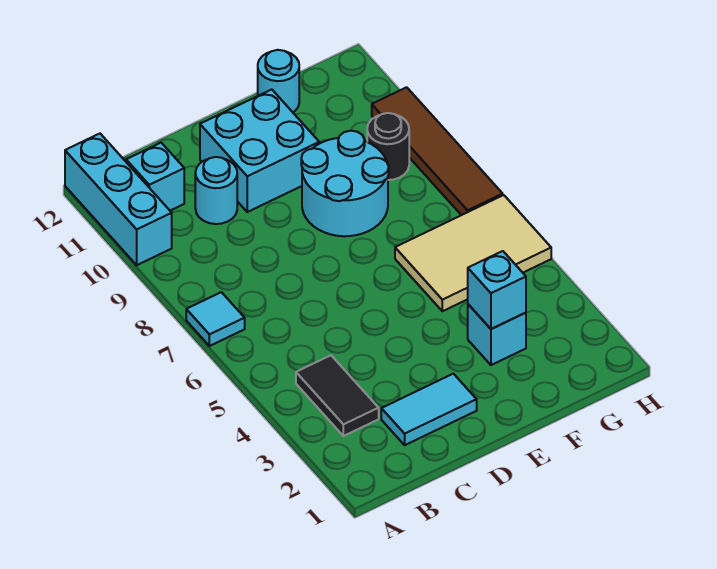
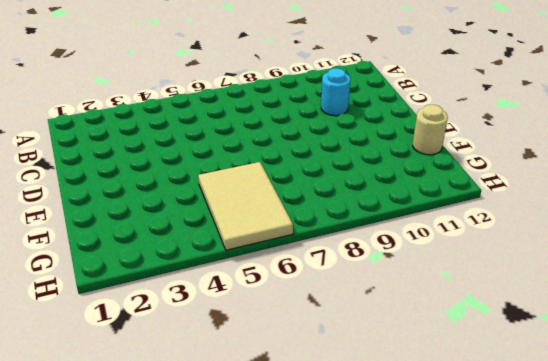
tan round brick F12 level 1 -> cyan round brick F12 level 1
none -> cyan tile A7 level 1
none -> cyan brick A10:A12 level 1
none -> black tile B3:B4 level 1

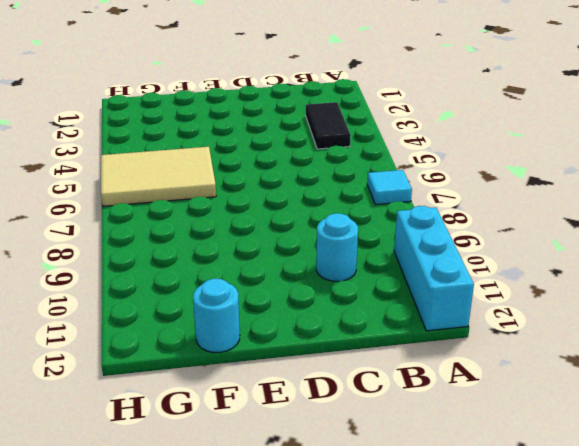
none -> cyan brick B11 level 1
none -> cyan tile C2:D2 level 1
none -> cyan brick D10:E11 level 1

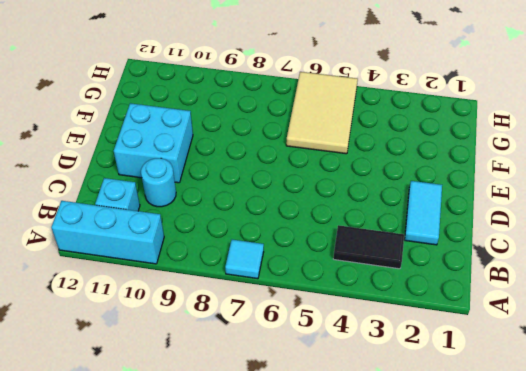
none -> cyan round brick E8:F9 level 1
none -> cyan brick F3 level 1
none -> cyan round brick F12 level 1

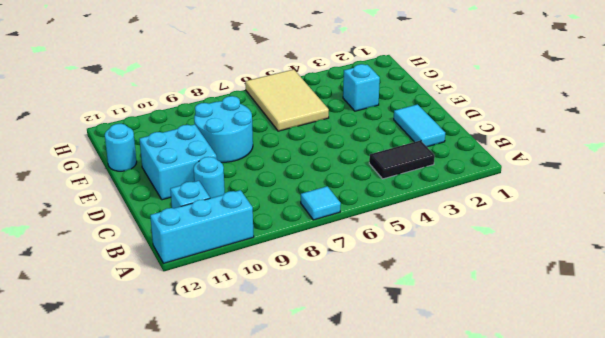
none -> black round brick G9 level 1
none -> brown tile H7:H10 level 1
none -> cyan brick F3 level 2

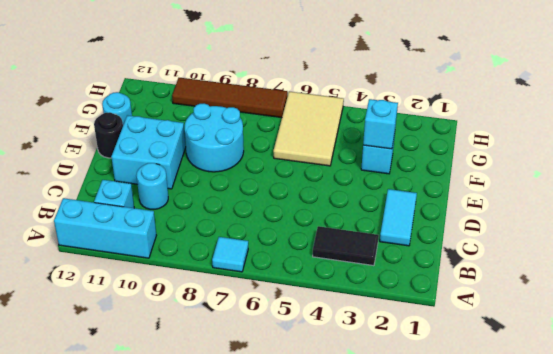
black round brick E12 level 1 -> black round brick G9 level 1

